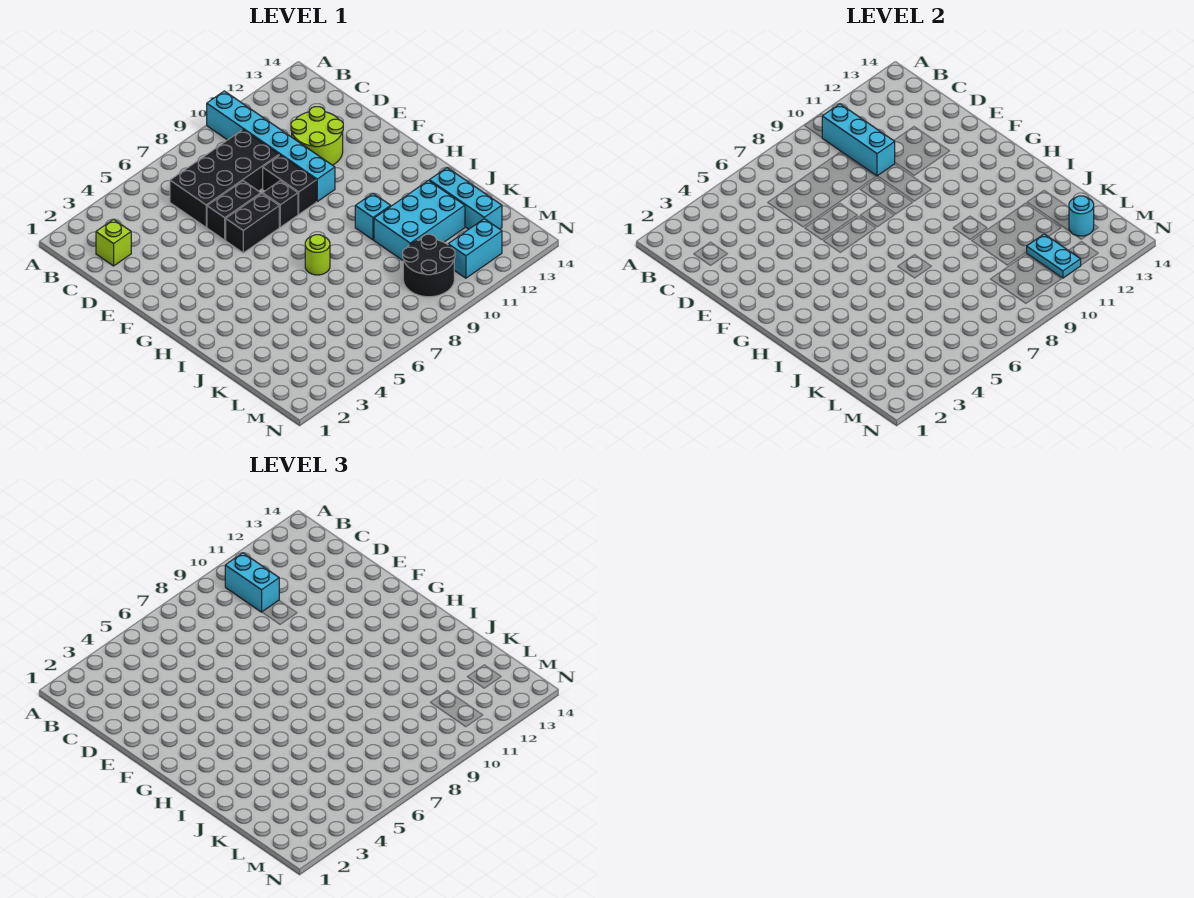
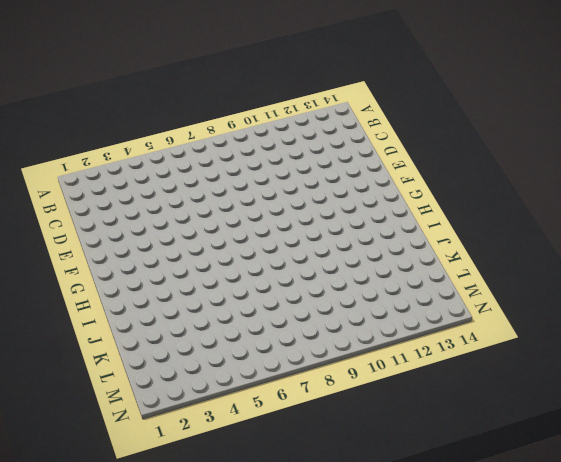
none -> cyan brick A10:F10 level 1
none -> lime brick C2 level 1
none -> black brick C6:D9 level 1

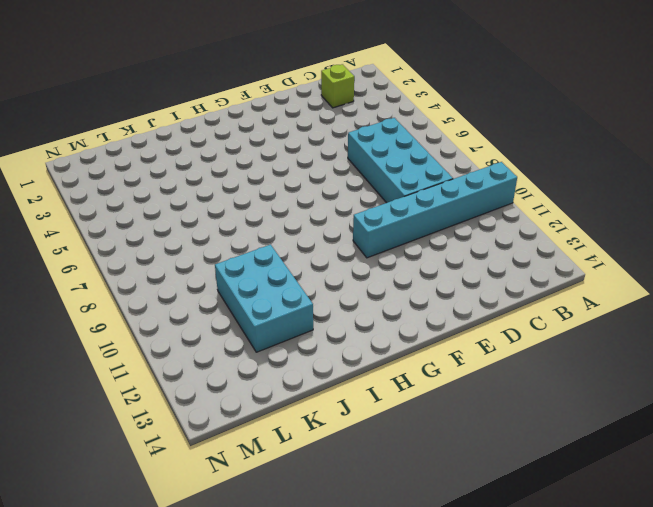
cyan brick C6:D9 level 1 -> black brick C6:D9 level 1
none -> lime round brick D11:E12 level 1
none -> black brick E6:E7 level 1
none -> black brick E9:F9 level 1

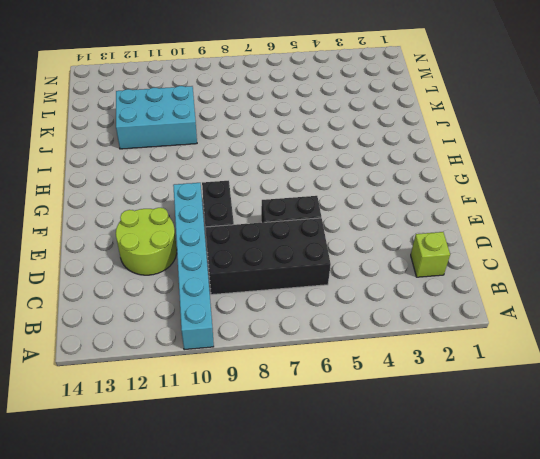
none -> black brick F6:F7 level 1
none -> black brick F8 level 1
none -> lime round brick I7 level 1

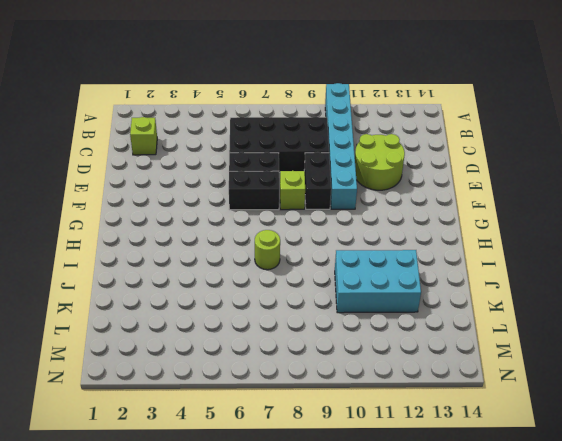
lime brick F8 level 1 -> black brick F8 level 1
none -> cyan brick I10 level 1
none -> cyan brick J13:L13 level 1
none -> black round brick L9:M10 level 1

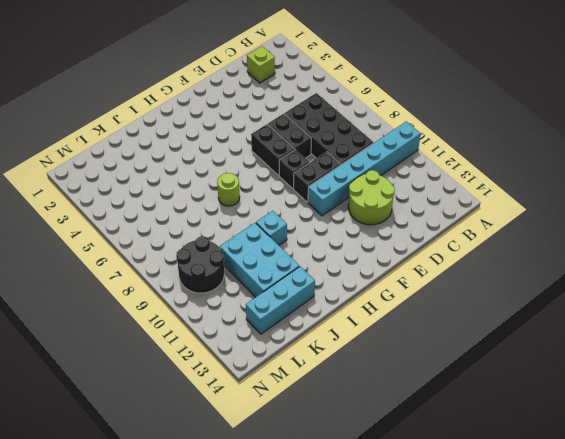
none -> cyan brick M11:M12 level 1
none -> cyan brick B10:D10 level 2
none -> cyan plate L11:M11 level 2

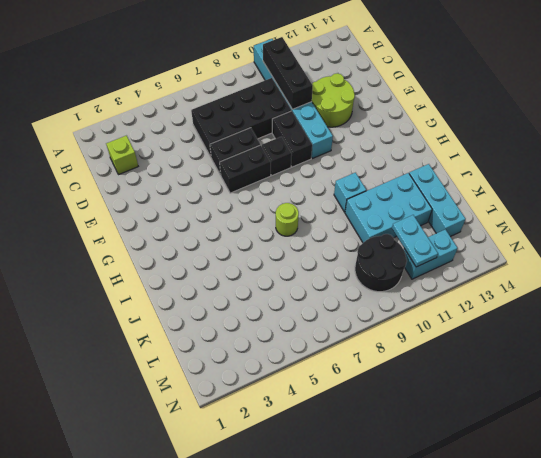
black brick B10:D10 level 2 -> cyan brick B10:D10 level 2
none -> cyan round brick L13 level 2
none -> cyan brick B10:C10 level 3

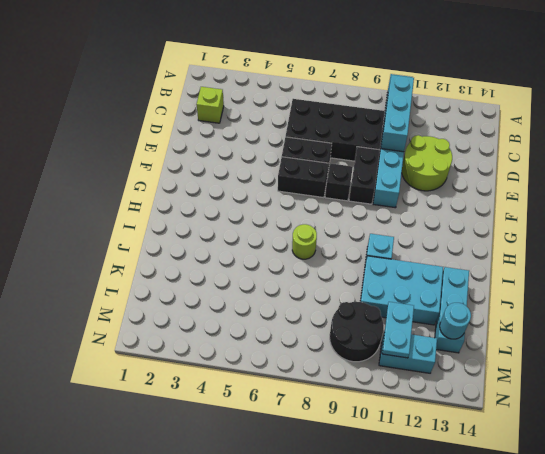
none -> cyan brick B10:C10 level 3

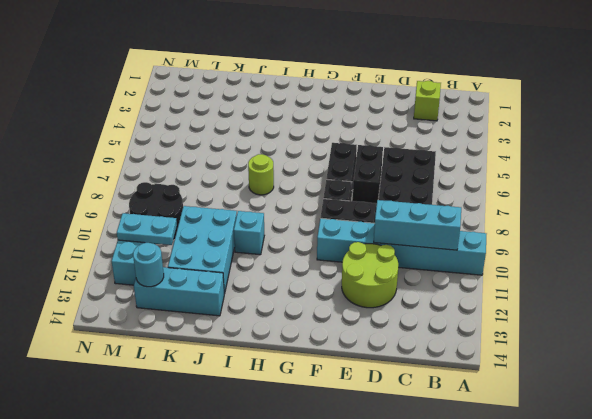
none -> cyan brick B10:C10 level 3

